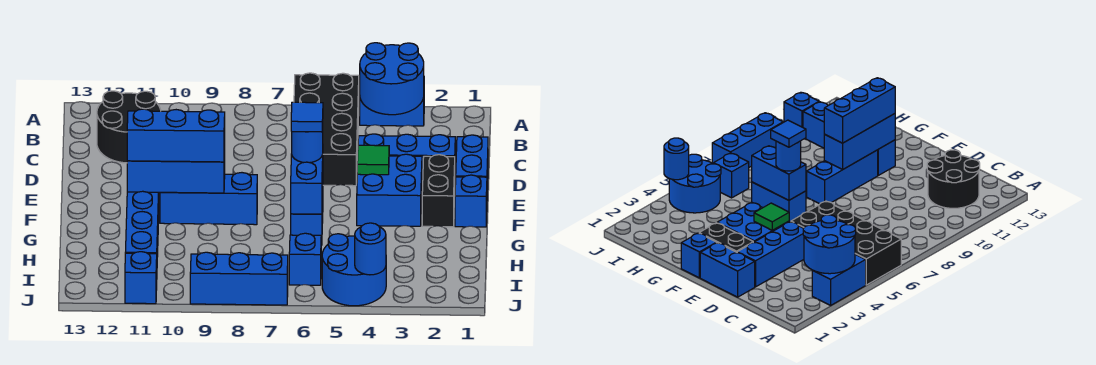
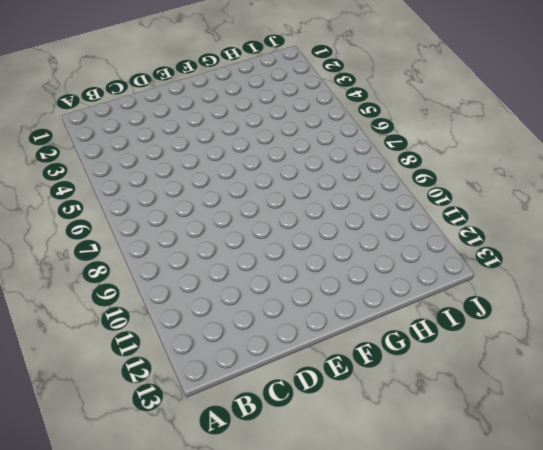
none -> blue brick A3:A4 level 1
none -> black brick A5:D6 level 1
none -> black round brick B11:C12 level 1

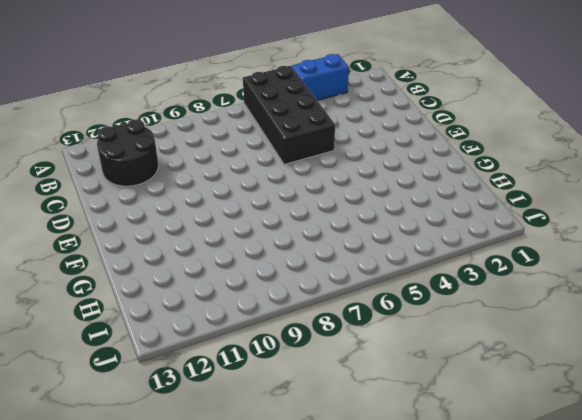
none -> blue brick D1:E1 level 1
none -> blue brick D2:D4 level 1
none -> black brick E2:F2 level 1

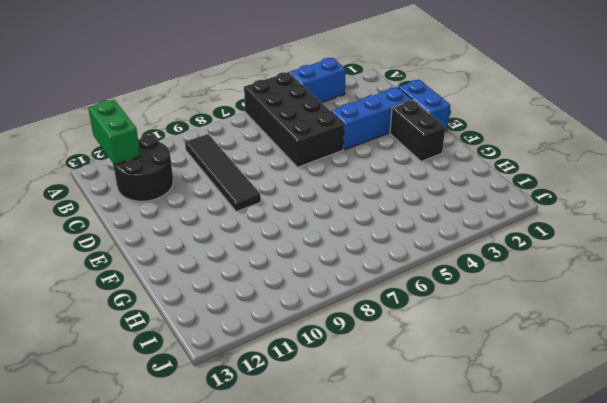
green brick A12:B12 level 2 -> none
black tile B9:E9 level 1 -> none
none -> blue brick E3:F4 level 1
none -> blue brick F1 level 1
none -> blue brick F6:G6 level 1

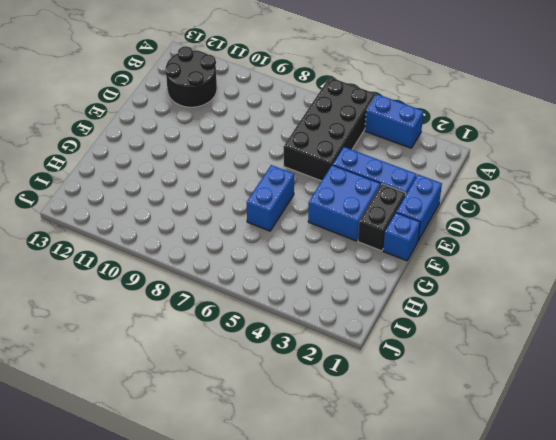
none -> blue brick F8:F10 level 1
none -> blue brick F11:I11 level 1
none -> blue round brick I4:J5 level 1

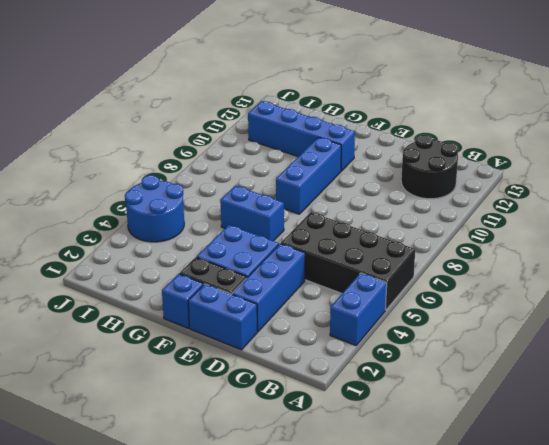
none -> blue brick I6 level 1
none -> blue brick J7:J9 level 1
none -> blue brick J11 level 1

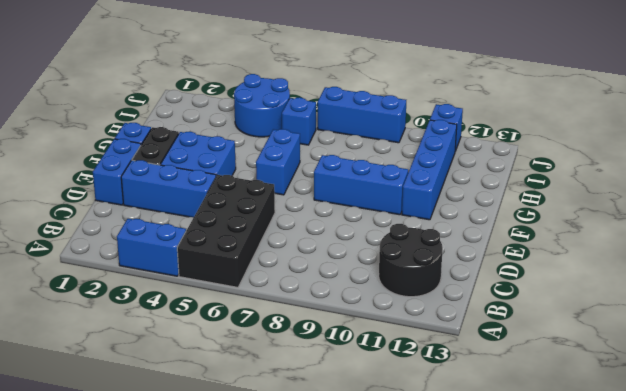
none -> blue round brick A3:B4 level 2
none -> green tile E4 level 2
none -> blue brick F6:G6 level 2

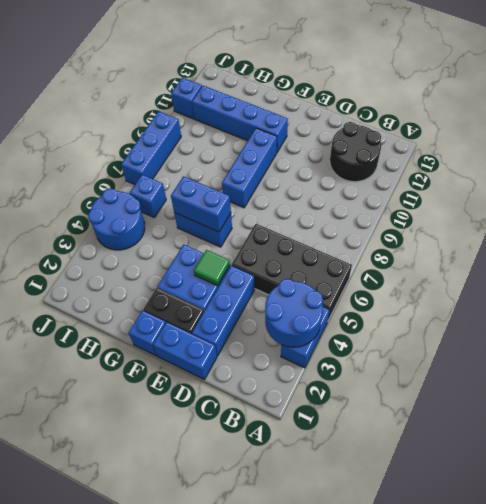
none -> blue brick F9:F11 level 2
none -> blue round brick J4 level 2
none -> blue round brick F6 level 3

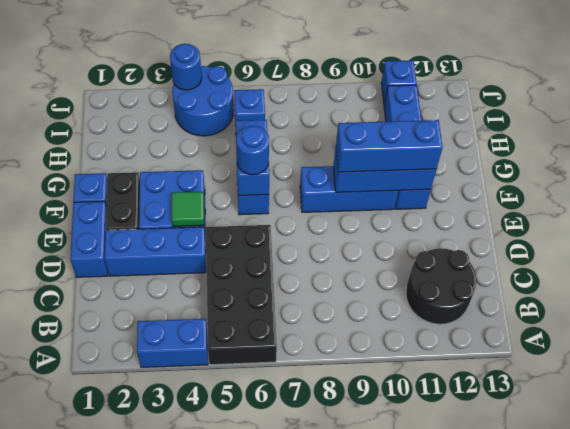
none -> blue brick J7:J9 level 1
none -> blue round brick A3:B4 level 2
none -> blue tile F6 level 4

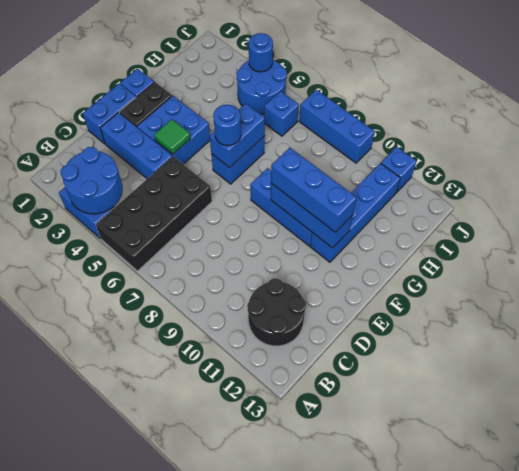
none -> blue tile F6 level 4

